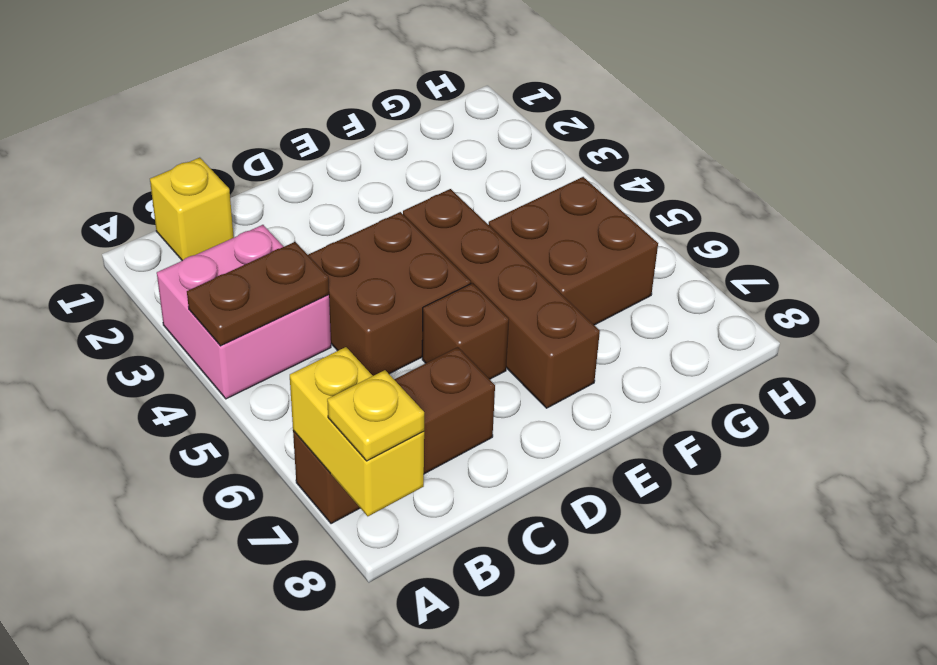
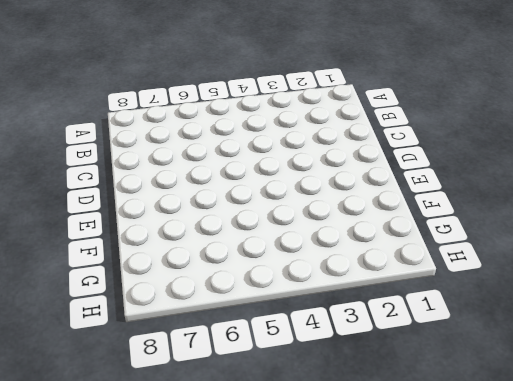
none -> pink brick A3:B4 level 1
none -> brown brick A7:C7 level 1

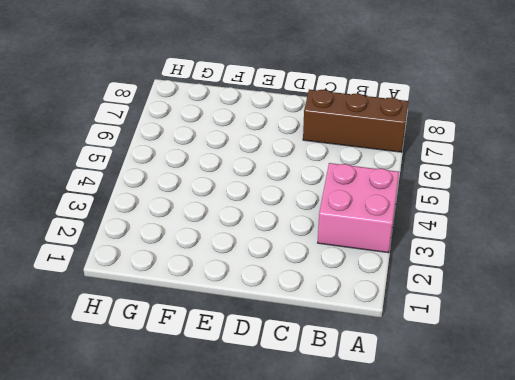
none -> yellow brick B1 level 1
none -> brown brick C4:D5 level 1

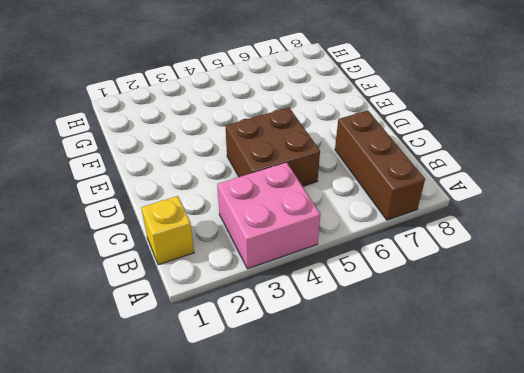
none -> brown brick D6 level 1
none -> brown brick E4:E7 level 1

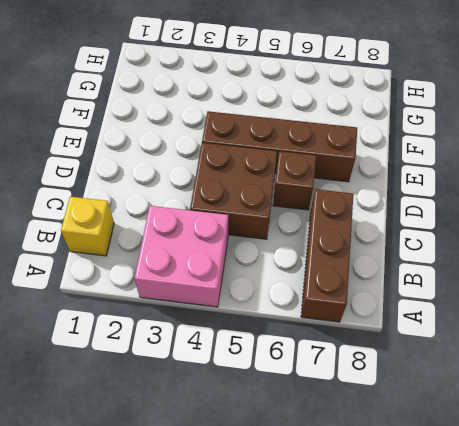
none -> brown brick F5:G6 level 1
none -> brown plate A4:B4 level 2

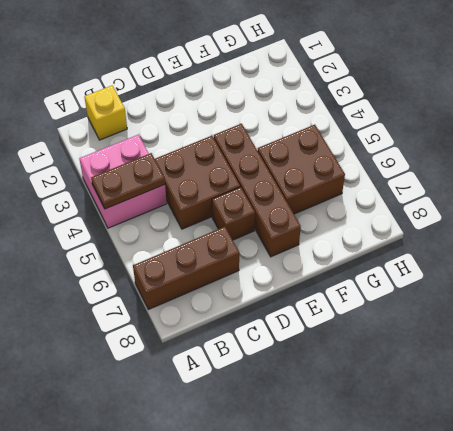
none -> yellow brick A7:A8 level 2
none -> yellow plate A8 level 3

